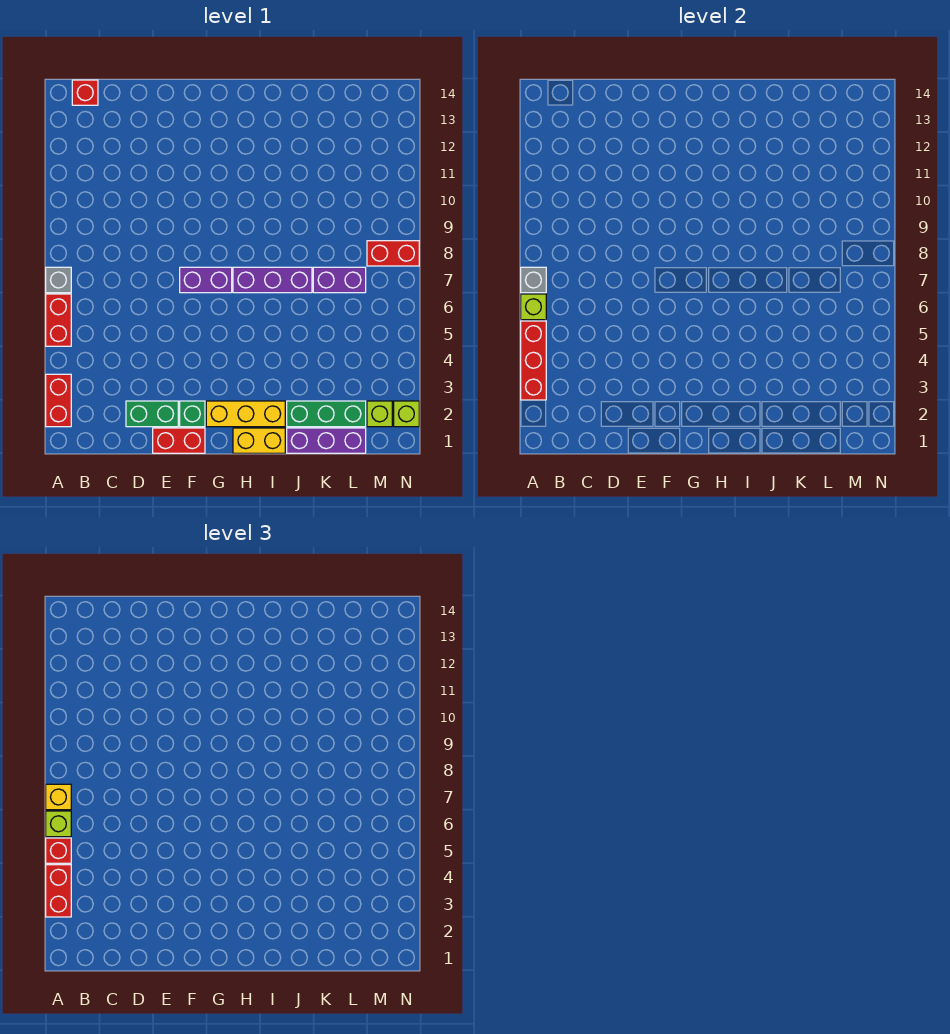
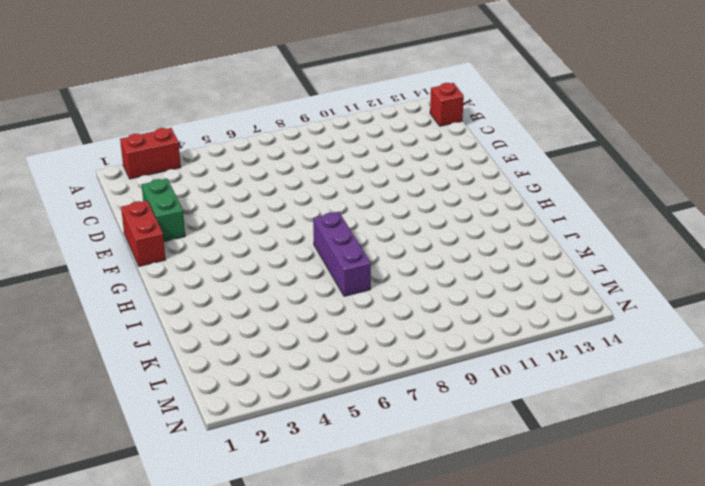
none -> red brick A5:A6 level 1
none -> grey brick A7 level 1
none -> green brick F2 level 1

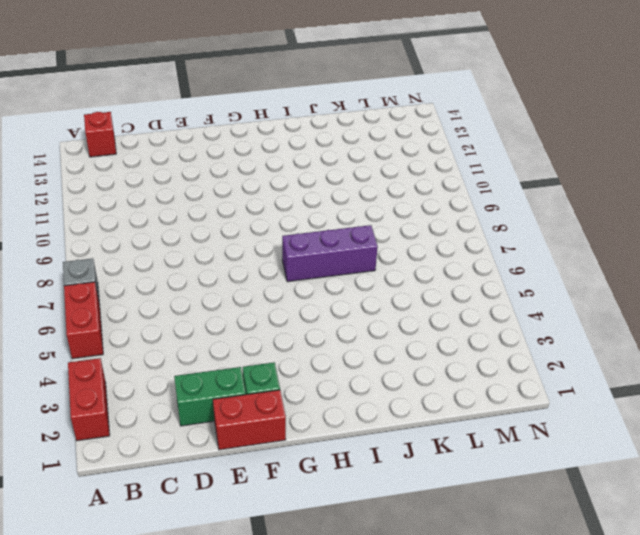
none -> purple brick F7:G7 level 1
none -> yellow brick G2:I2 level 1
none -> yellow brick H1:I1 level 1

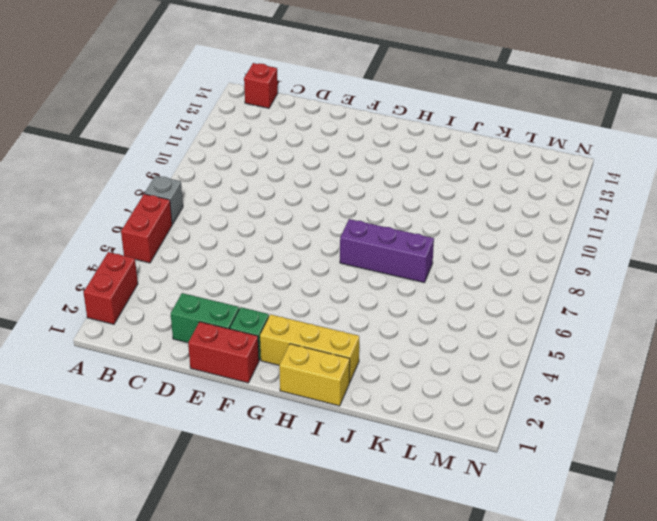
none -> purple brick F7:G7 level 1
none -> purple brick J1:L1 level 1
none -> green brick J2:L2 level 1

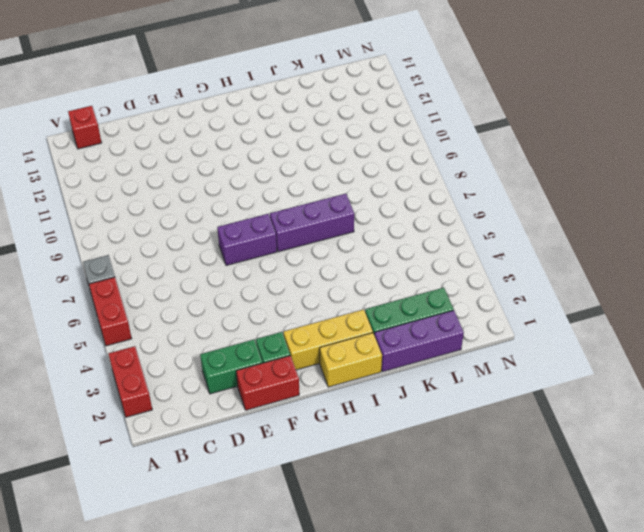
none -> purple brick K7:L7 level 1
none -> lime brick M2 level 1
none -> red brick M8:N8 level 1

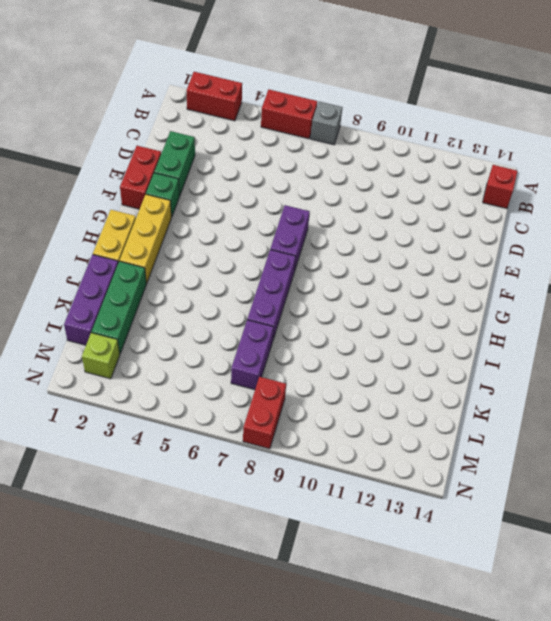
none -> lime brick N2 level 1
none -> red brick A3:A5 level 2
none -> lime brick A6 level 2

